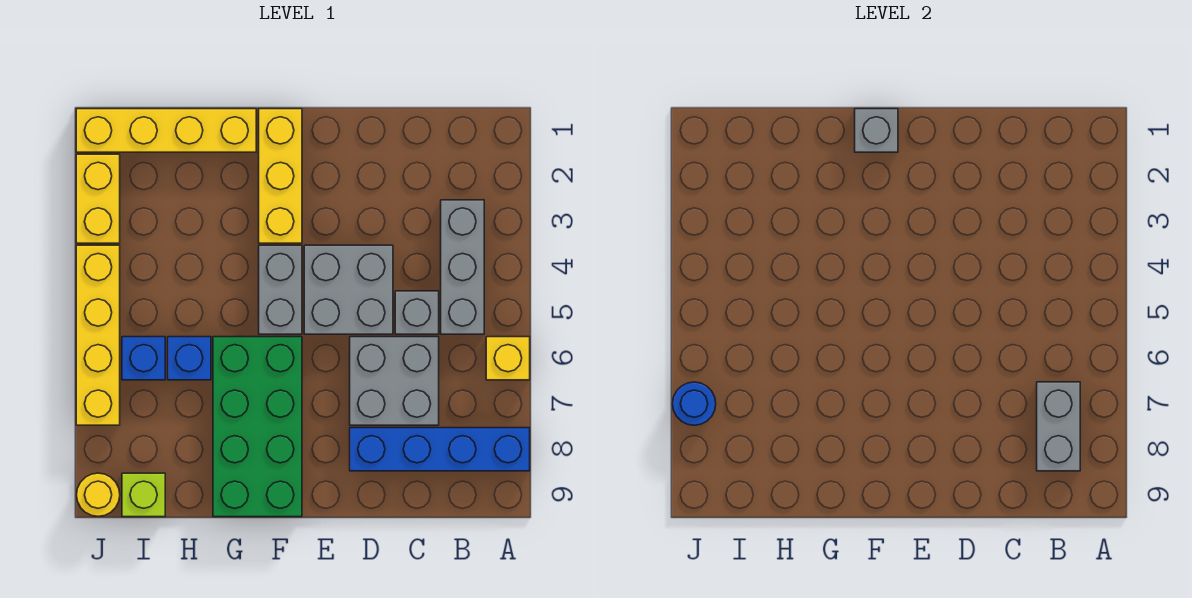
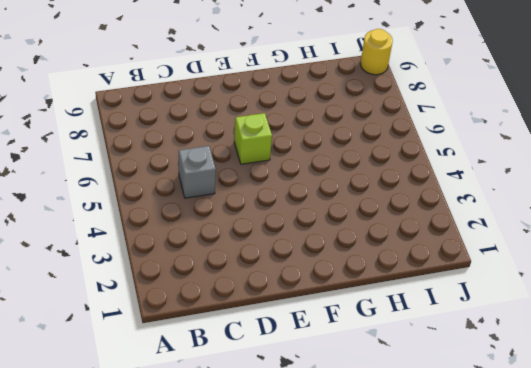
lime brick E6 level 1 -> lime brick I9 level 1
none -> yellow brick A6 level 1
none -> blue brick A8:D8 level 1
none -> grey brick B3:B5 level 1

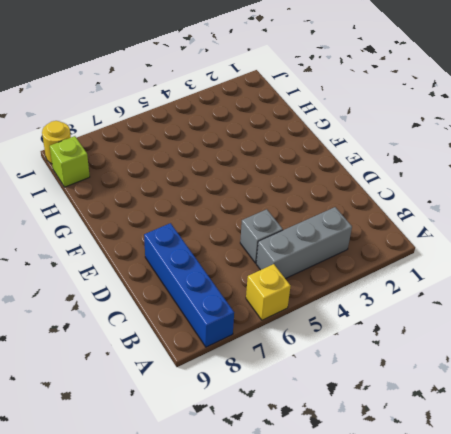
none -> grey brick C6:D7 level 1
none -> grey brick D4:E5 level 1
none -> yellow brick F1:F3 level 1

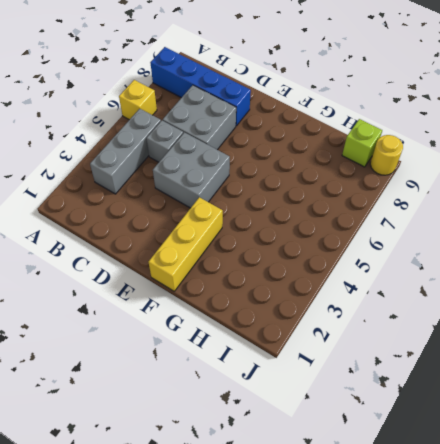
none -> grey brick F4:F5 level 1
none -> green brick F6:G9 level 1
none -> yellow brick G1:J1 level 1

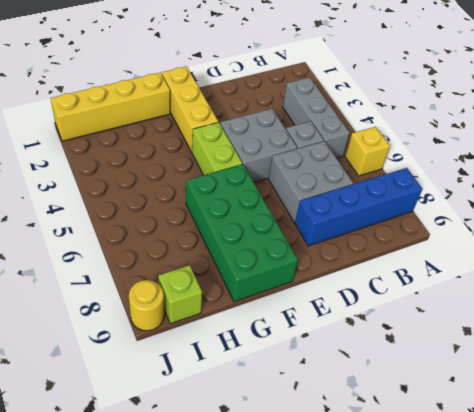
lime brick F4:F5 level 1 -> grey brick F4:F5 level 1
none -> blue brick H6 level 1
none -> blue brick I6 level 1
none -> yellow brick J2:J3 level 1

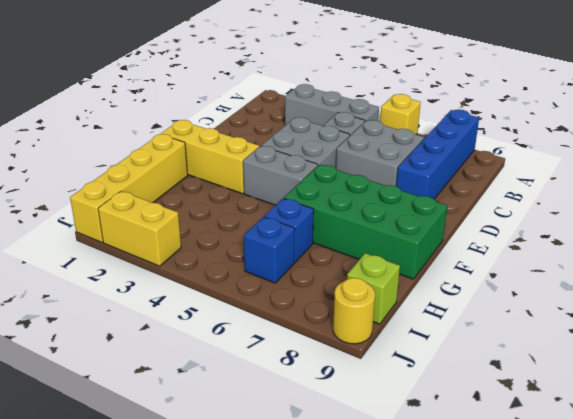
none -> yellow brick J4:J7 level 1
none -> grey brick B7:B8 level 2
none -> grey brick F1 level 2

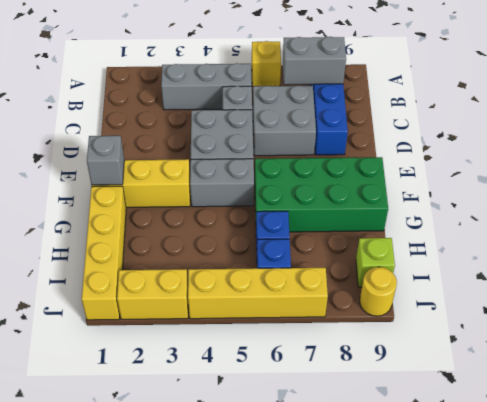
none -> blue round brick J7 level 2

